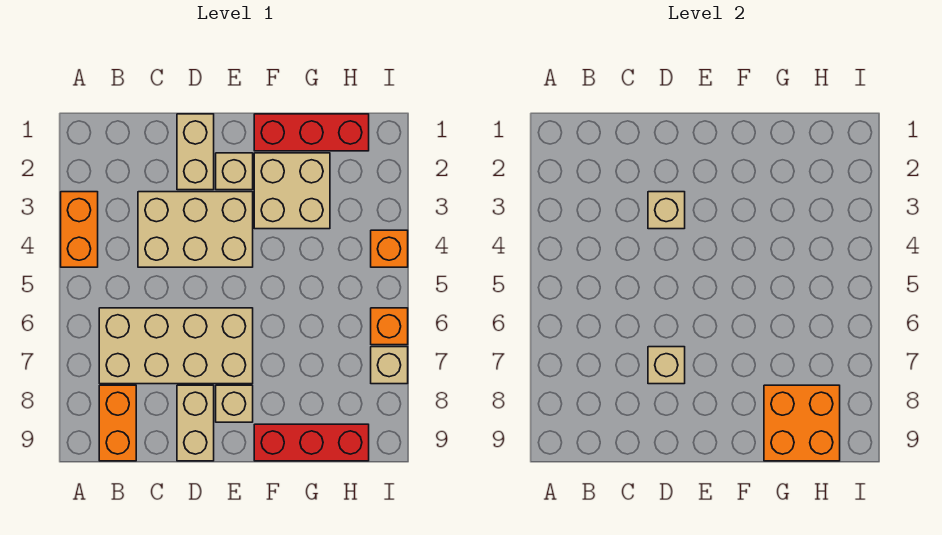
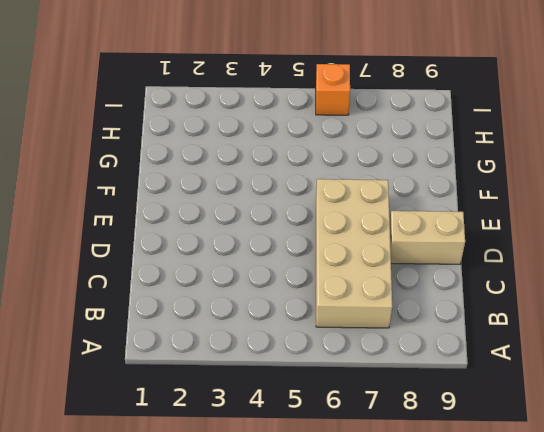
none -> orange brick A3:A4 level 1
none -> orange brick B8:B9 level 1
none -> tan brick C3:E4 level 1

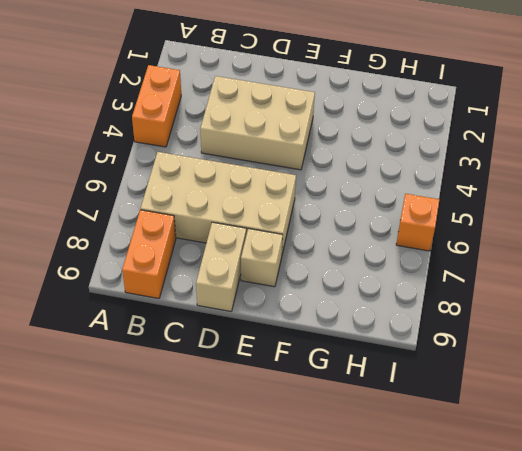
none -> tan brick D1:D2 level 1
none -> tan brick E2 level 1
none -> red brick F1:H1 level 1

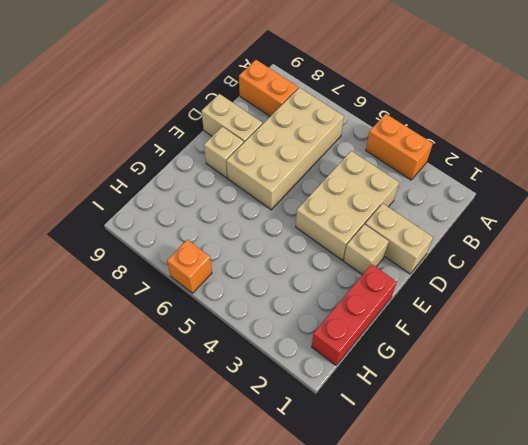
none -> tan brick F2:G3 level 1
none -> red brick F9:H9 level 1
none -> orange brick I4 level 1

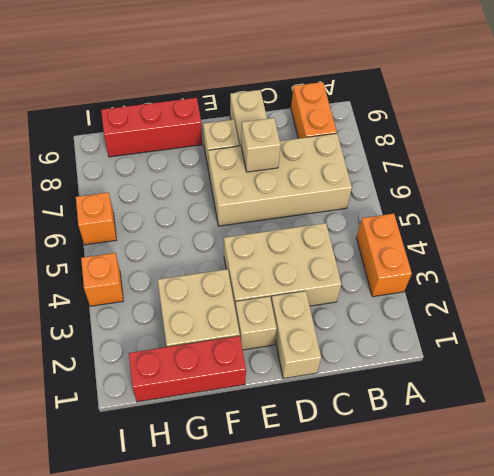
none -> tan brick I7 level 1
none -> tan brick D3 level 2
none -> orange brick G8:H9 level 2

